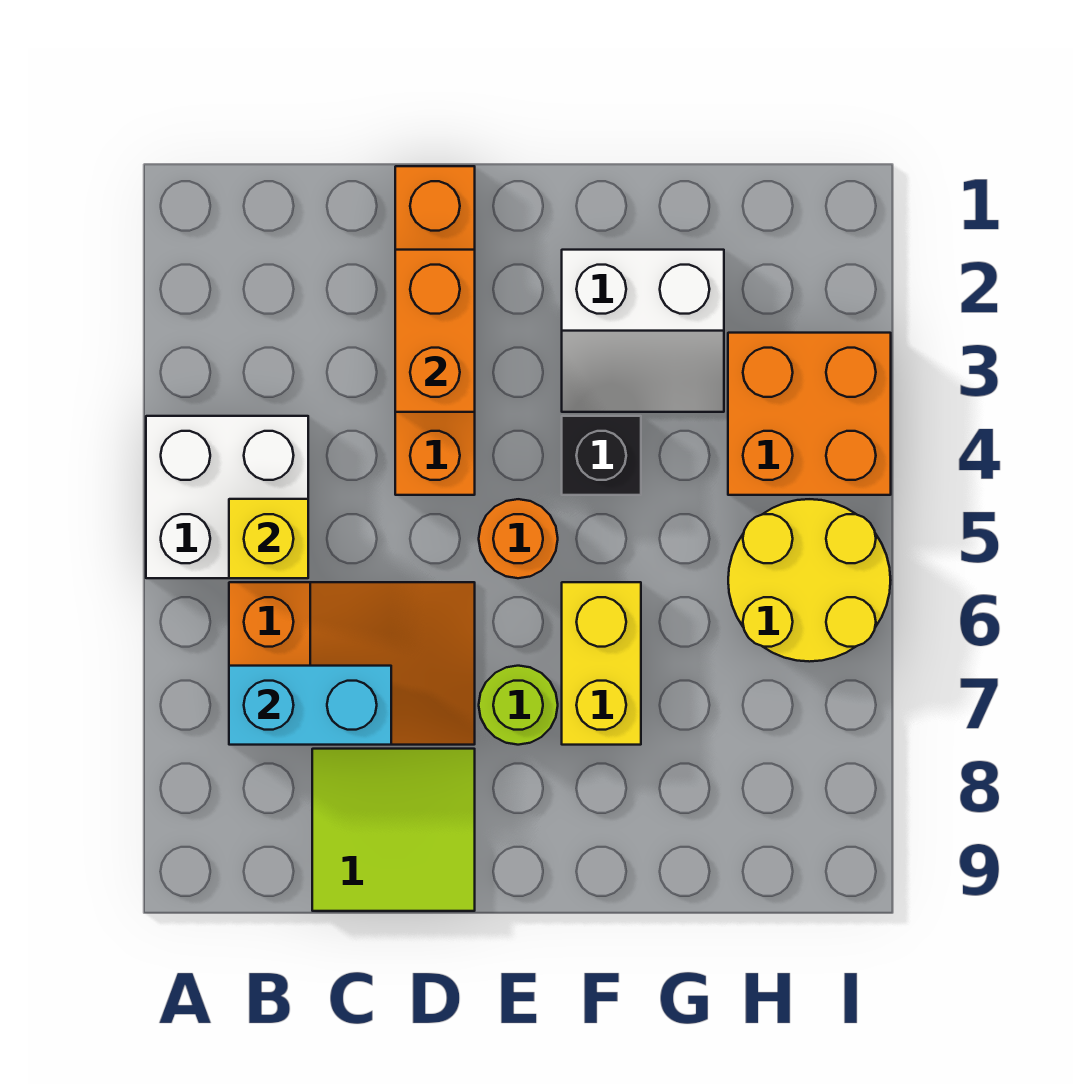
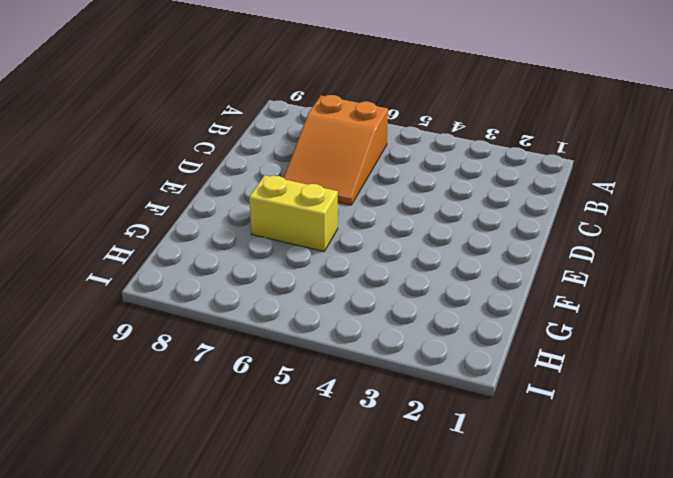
none -> white brick A4:B5 level 1
none -> lime tile C8:D9 level 1
none -> orange brick D1:D4 level 1

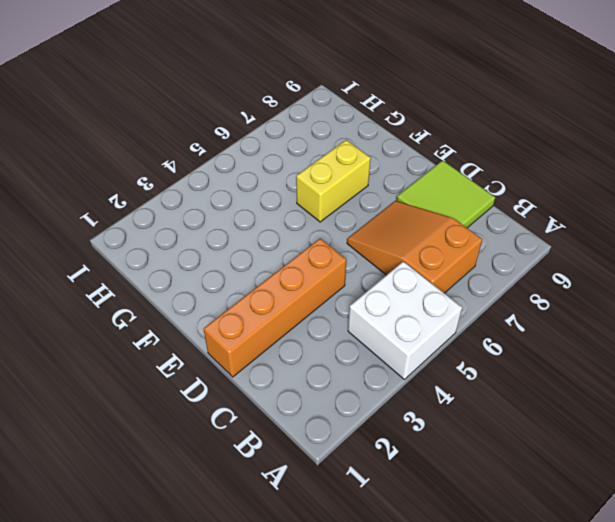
none -> orange round brick E5 level 1
none -> lime round brick E7 level 1
none -> white slope F2:G3 level 1 top 2

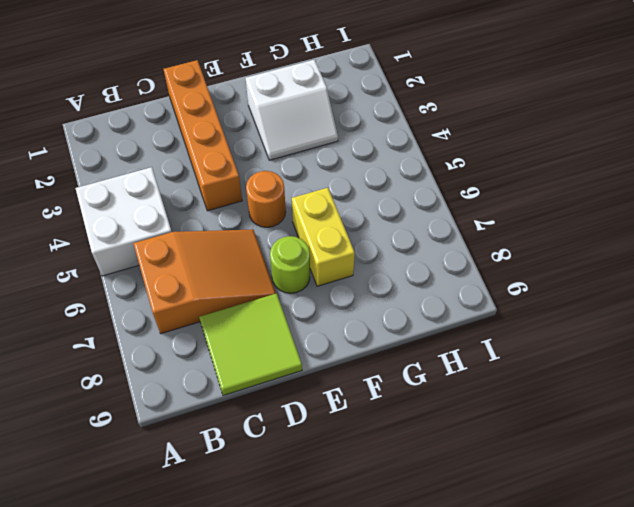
none -> black brick F4 level 1
none -> orange brick H3:I4 level 1
none -> yellow round brick H5:I6 level 1

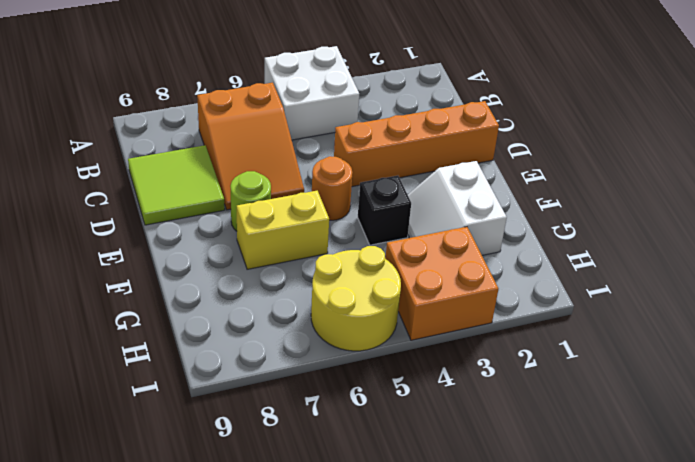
none -> yellow brick B5 level 2
none -> cyan brick B7:C7 level 2
none -> orange brick D2:D3 level 2

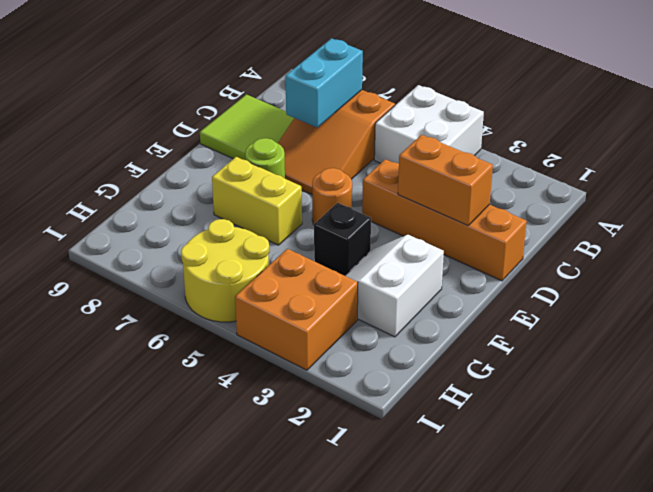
none -> yellow brick B5 level 2

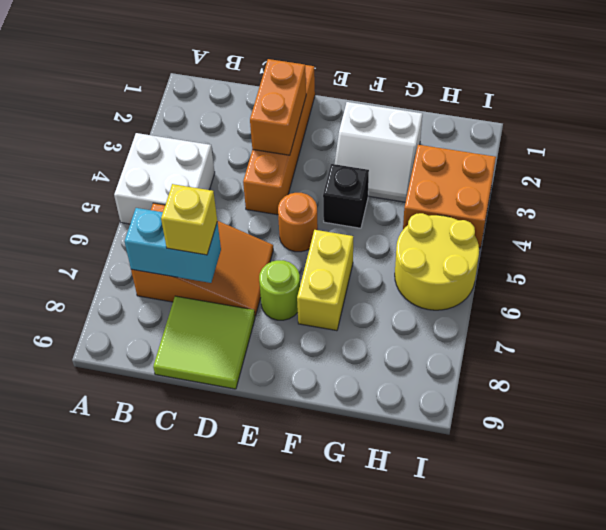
yellow brick C7 level 3 -> yellow brick B5 level 2

